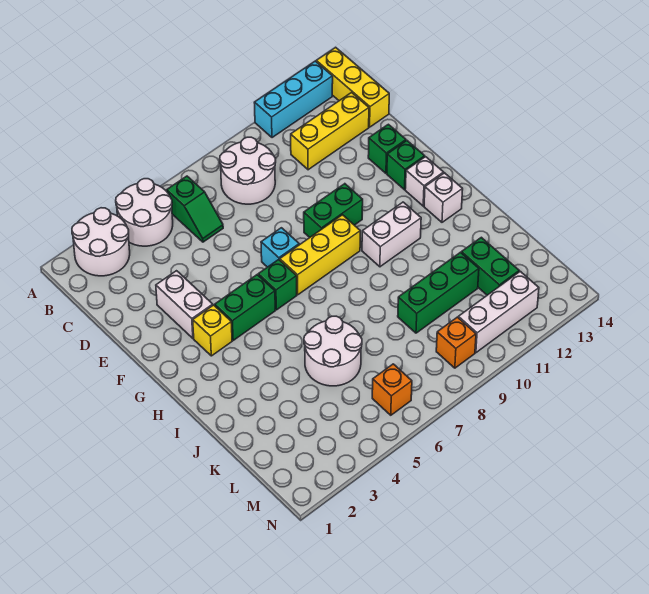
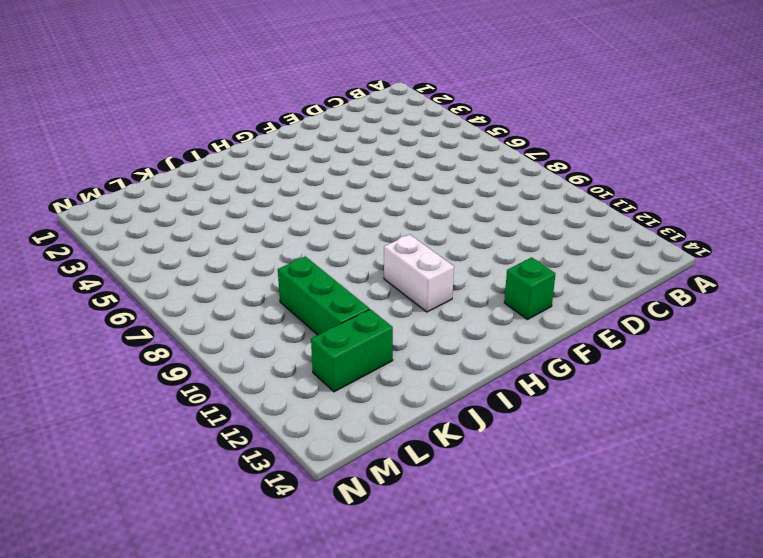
none -> white round brick A2:B3 level 1
none -> white round brick A4:B5 level 1
none -> cyan brick A11:A13 level 1

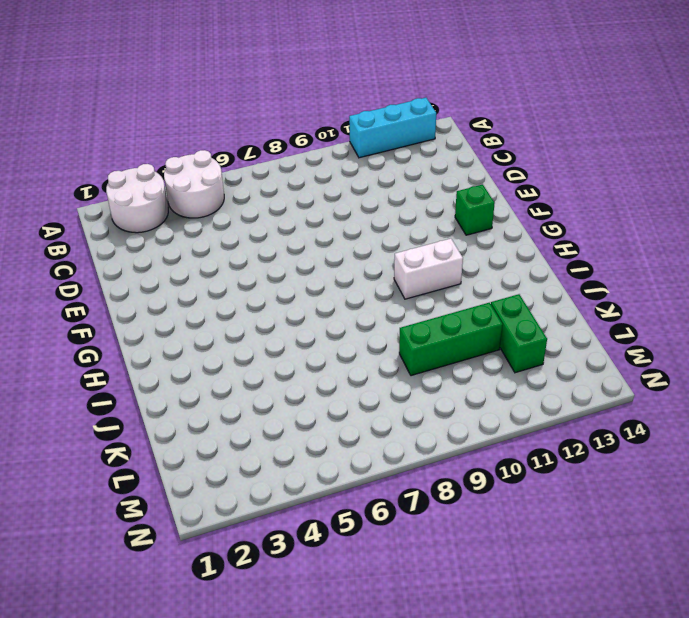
none -> yellow brick A14:C14 level 1
none -> green slope B6:C6 level 1 top B
none -> white round brick B8:C9 level 1

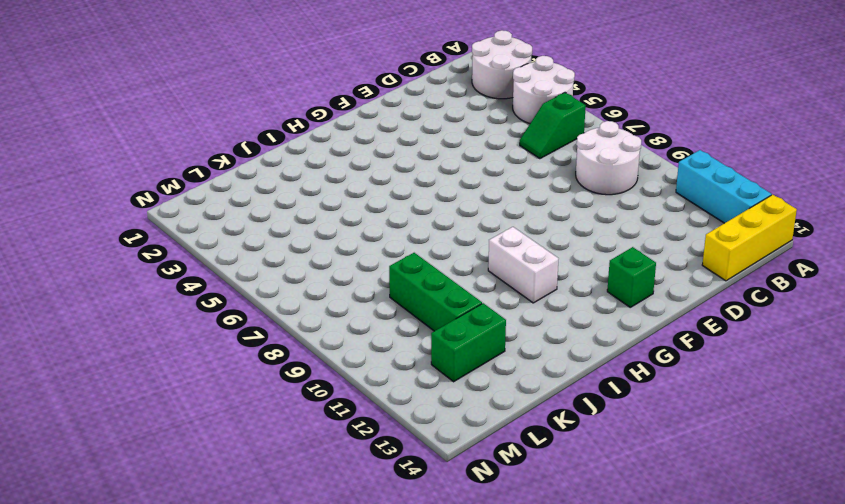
none -> yellow brick C11:C13 level 1
none -> white brick E3:F3 level 1
none -> green brick E13 level 1

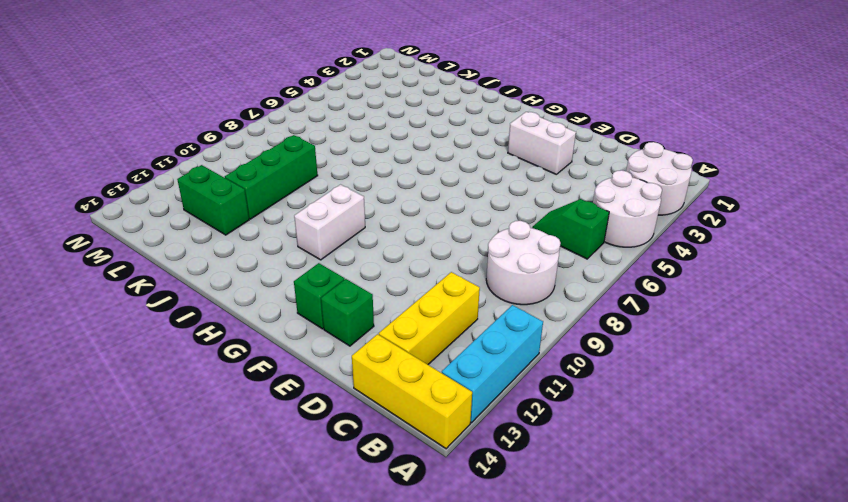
none -> cyan brick F7 level 1
none -> green brick F9:F10 level 1
none -> yellow brick G3 level 1

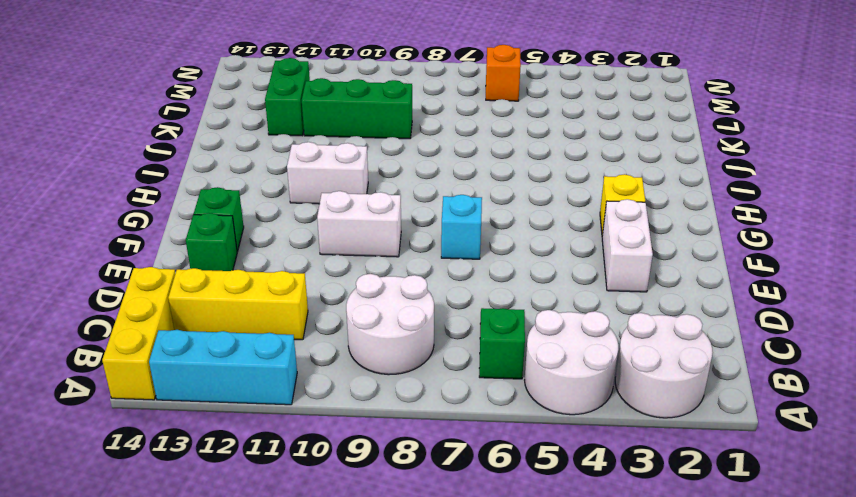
white brick F9:F10 level 1 -> green brick F9:F10 level 1
none -> green brick G4:G5 level 1
none -> green brick G6 level 1
none -> yellow brick G7:G9 level 1

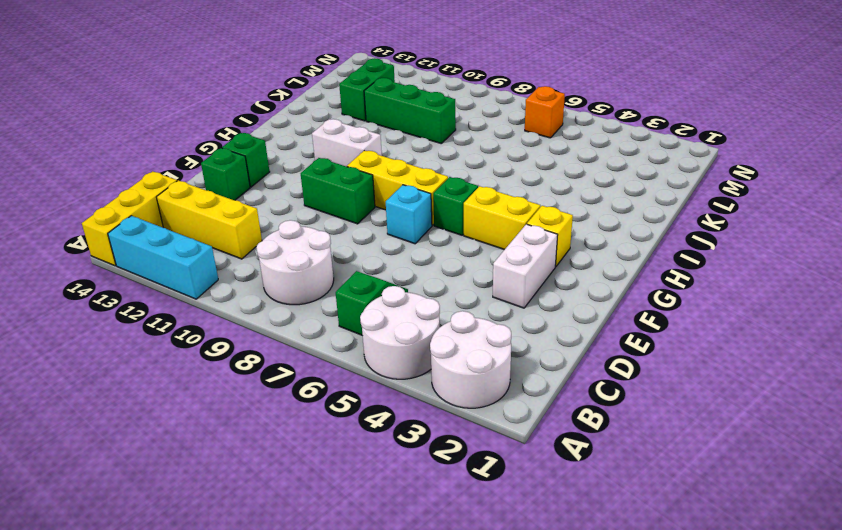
yellow brick G4:G5 level 1 -> green brick G4:G5 level 1
none -> white brick G13 level 1
none -> white brick H13 level 1
none -> white round brick J5:K6 level 1

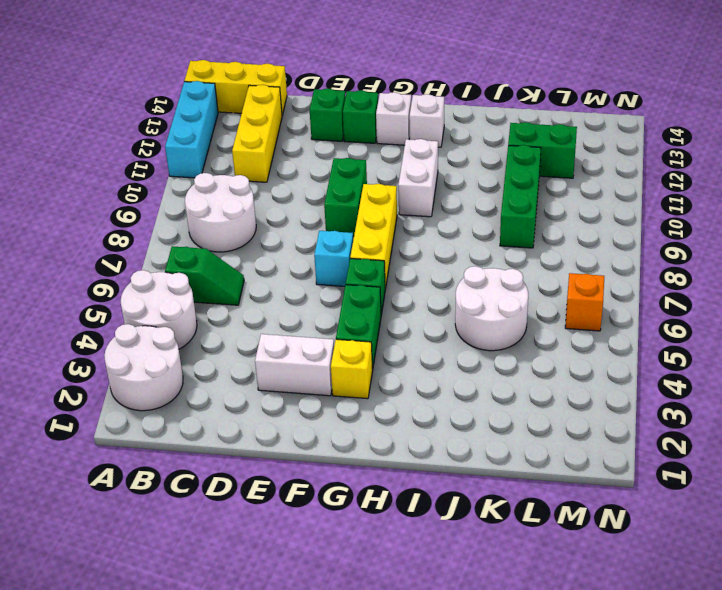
none -> orange brick M9 level 1
none -> white brick M10:M12 level 1

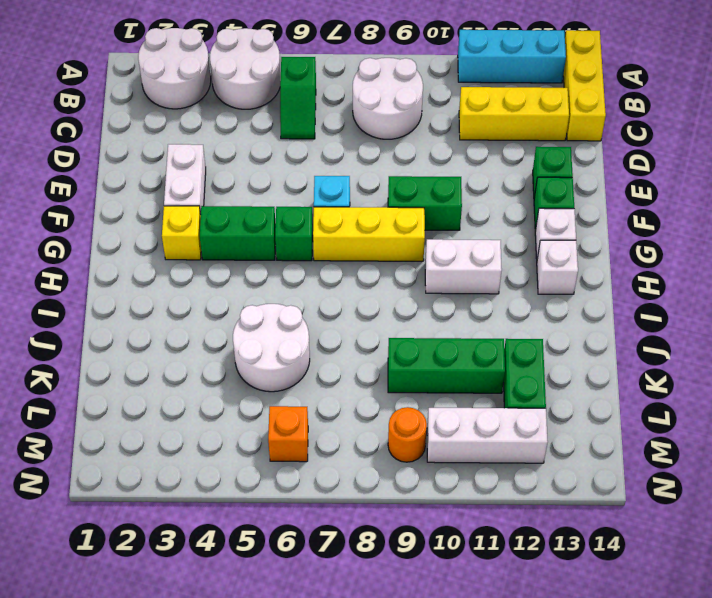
orange round brick M9 level 1 -> orange brick M9 level 1

